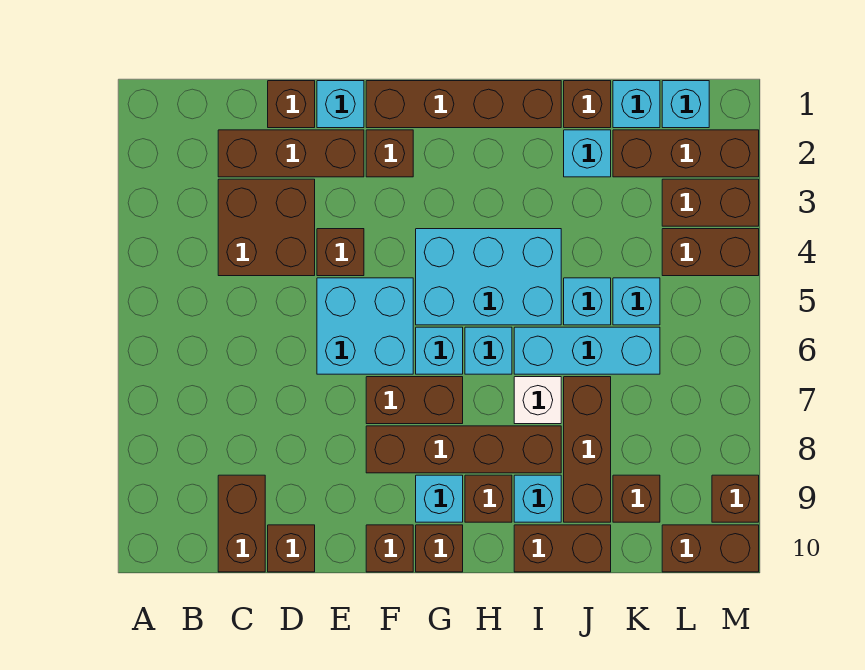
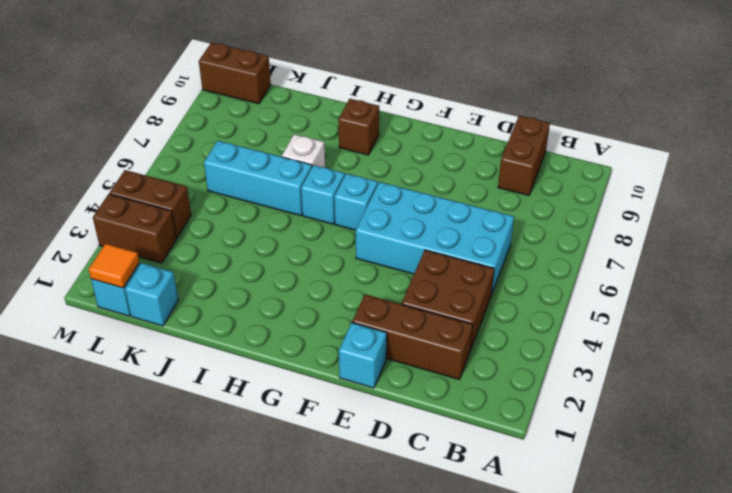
cyan brick C5:F6 level 1 -> cyan brick E5:F6 level 1
orange tile L1 level 2 -> none
none -> brown brick D1 level 1
none -> brown brick D10 level 1
none -> brown brick E4 level 1
none -> brown brick F1:I1 level 1

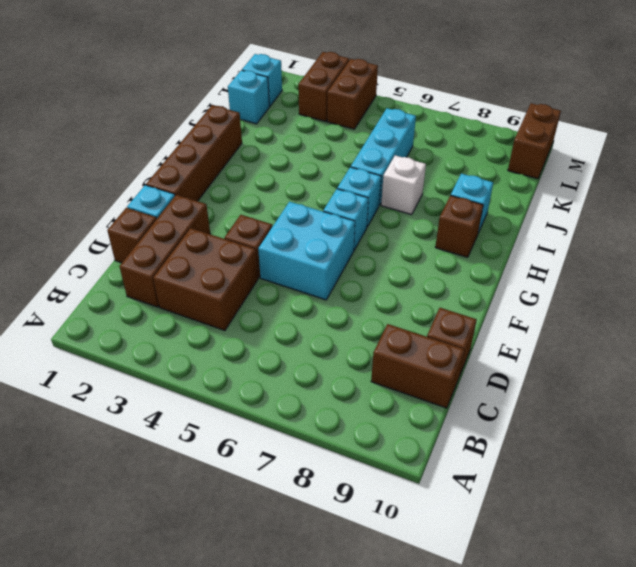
none -> brown brick F2 level 1
none -> brown brick F7:G7 level 1
none -> brown brick F8:I8 level 1
none -> brown brick F10 level 1

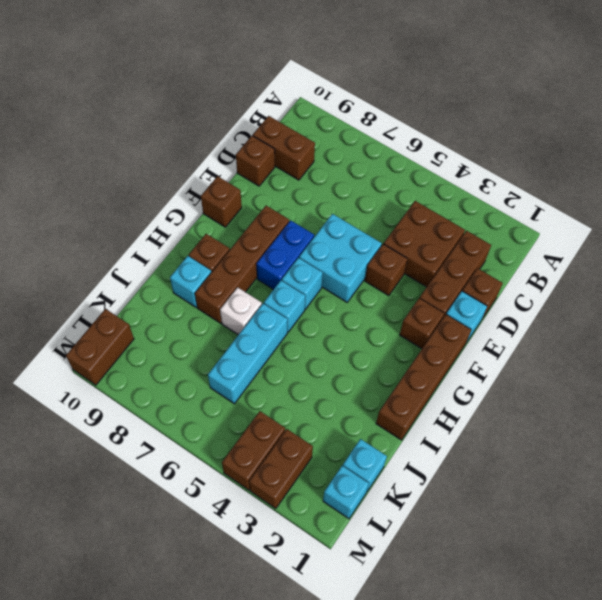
blue brick F7:G7 level 1 -> brown brick F7:G7 level 1
none -> cyan brick G4:I5 level 1
none -> cyan brick G9 level 1
none -> brown brick G10 level 1
none -> brown brick I10:J10 level 1

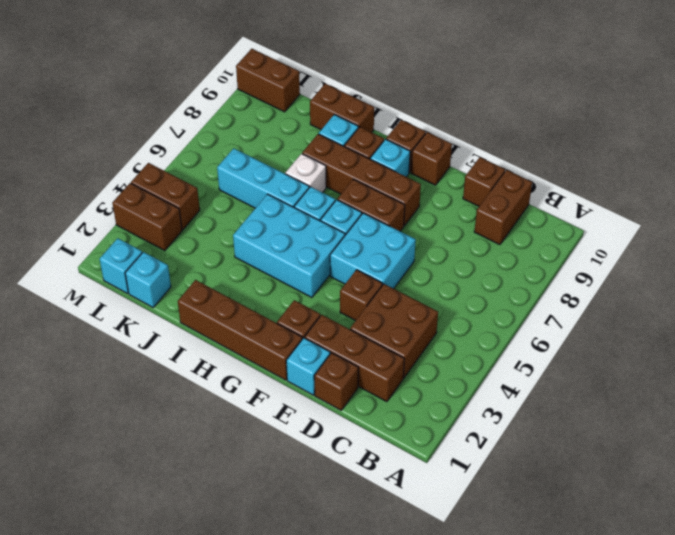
none -> brown brick J1 level 1
none -> cyan brick J2 level 1
none -> cyan brick J5 level 1
none -> brown brick J7:J9 level 1

